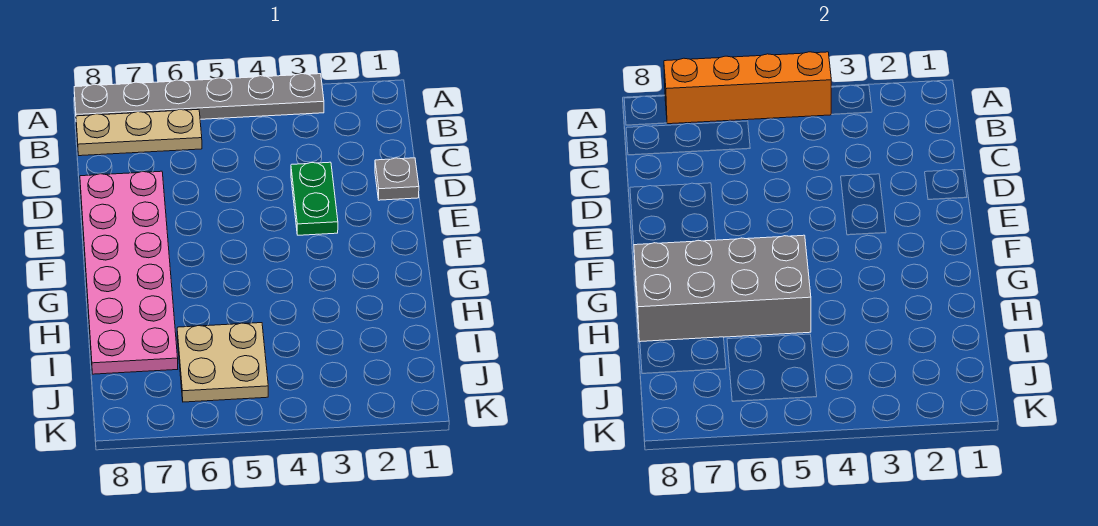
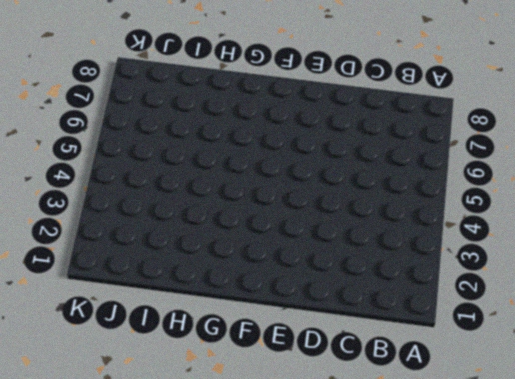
none -> grey plate A3:A8 level 1
none -> tan plate B6:B8 level 1

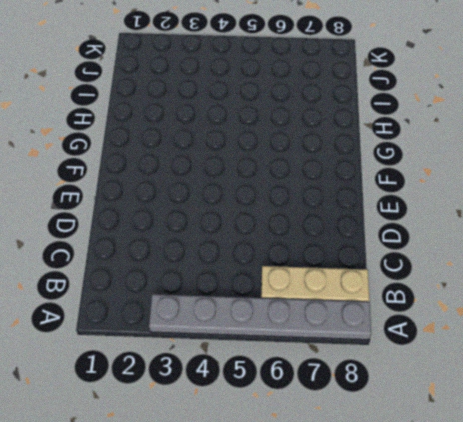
none -> grey plate D1 level 1
none -> green plate D3:E3 level 1

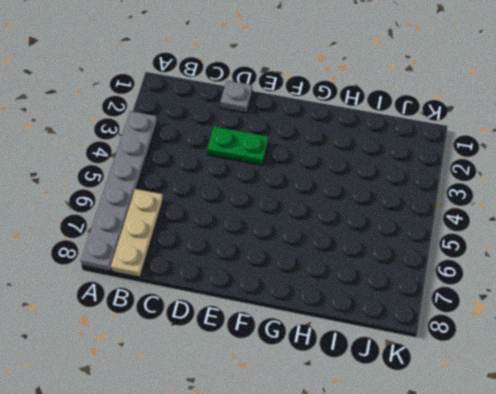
none -> pink plate D7:I8 level 1
none -> tan plate I5:J6 level 1

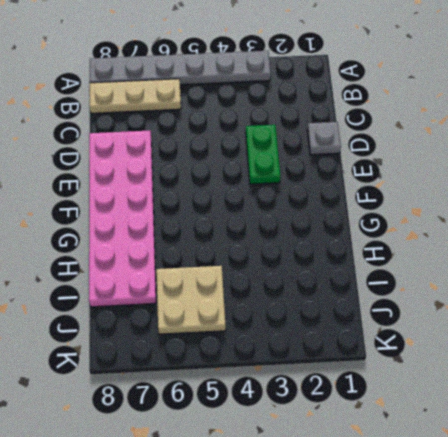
none -> orange brick A4:A7 level 2
none -> grey brick G5:H8 level 2

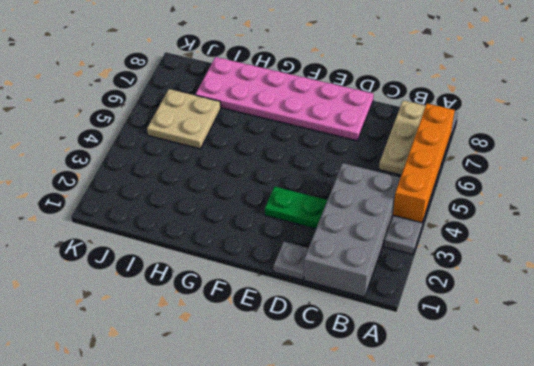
grey brick B1:C4 level 1 -> grey brick G5:H8 level 2

